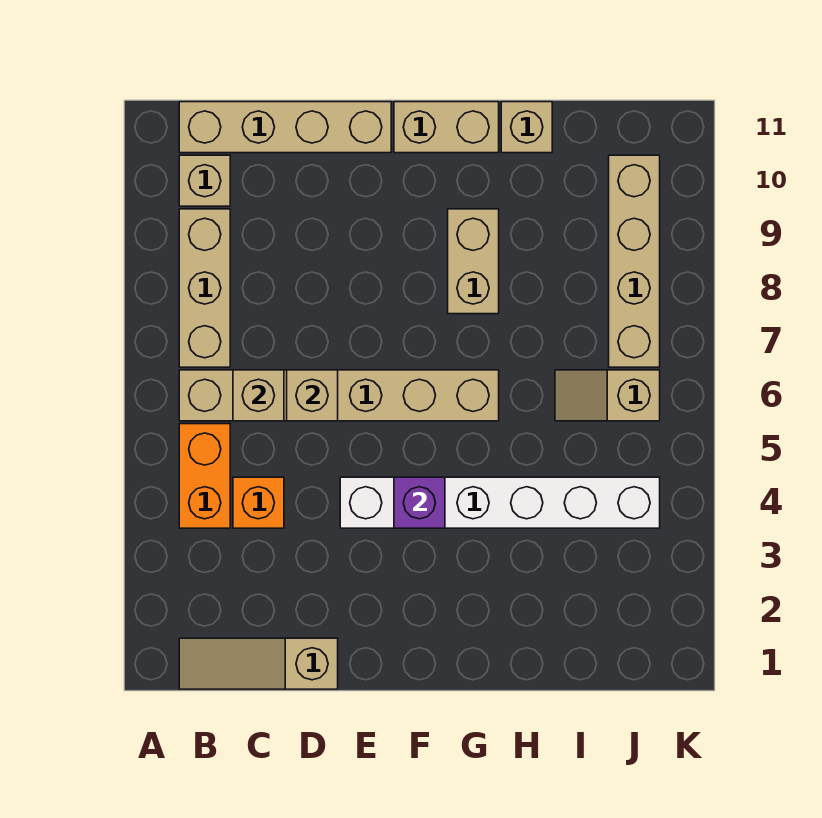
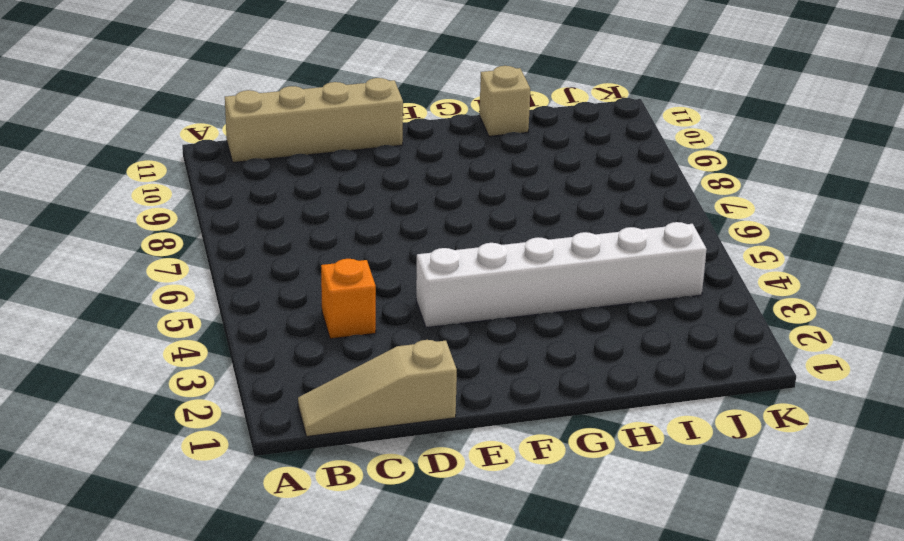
none -> orange brick B4:B5 level 1
none -> tan brick B6:G6 level 1
none -> tan brick B7:B9 level 1

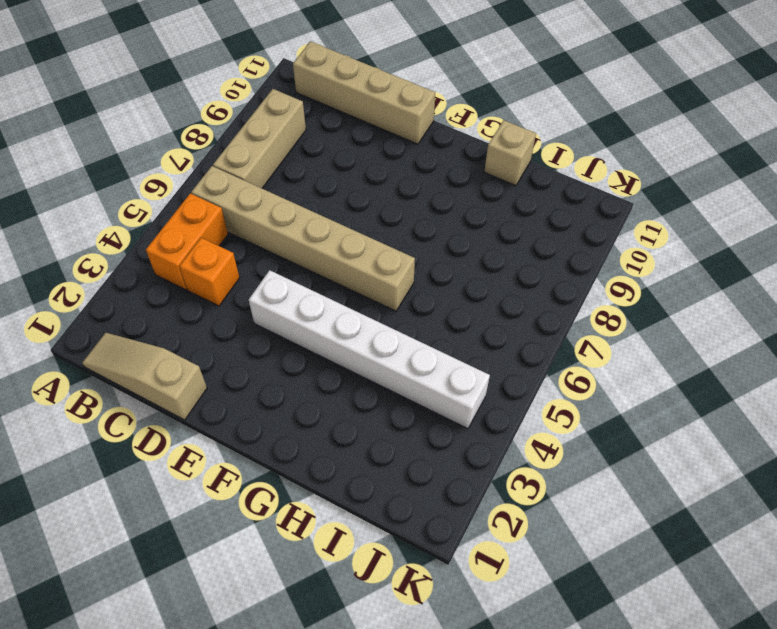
none -> tan brick B10 level 1
none -> tan brick F11:G11 level 1
none -> tan brick G8:G9 level 1

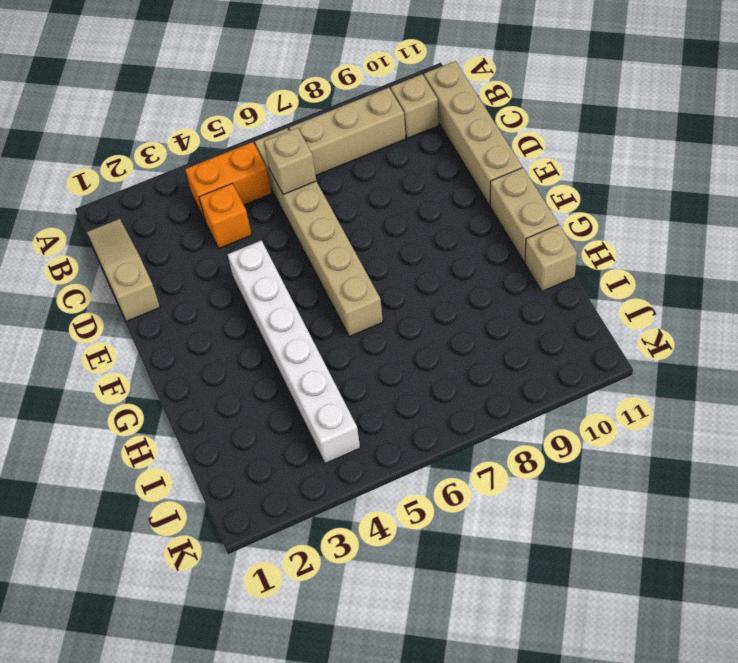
none -> tan brick G8:G9 level 1
none -> tan slope I6:J6 level 1 top J
none -> tan brick J7:J10 level 1

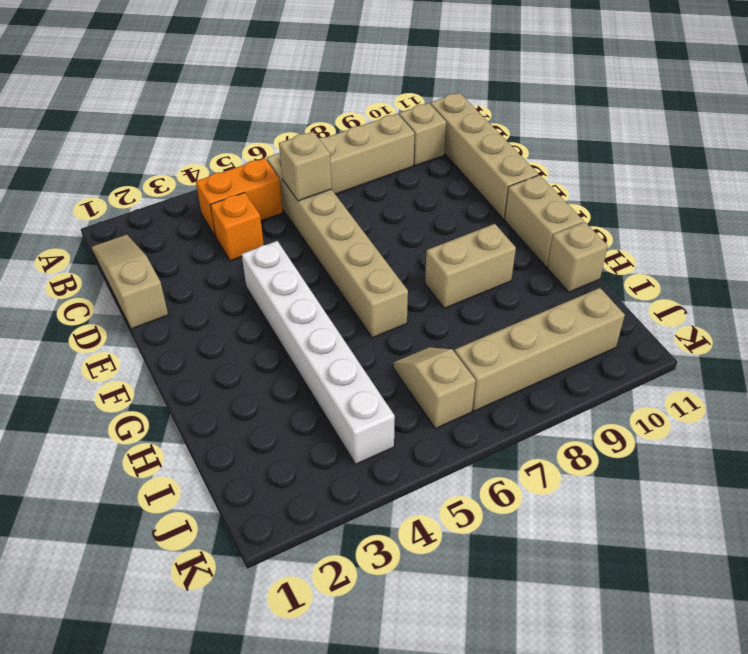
none -> tan brick D6 level 2
none -> purple brick F4 level 2

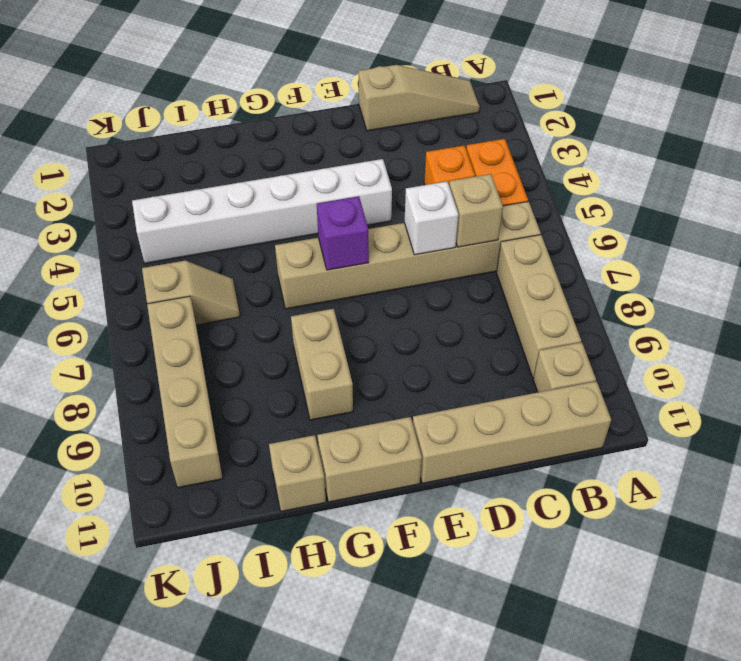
white brick D6 level 2 -> tan brick D6 level 2
purple brick F6 level 2 -> purple brick F4 level 2

